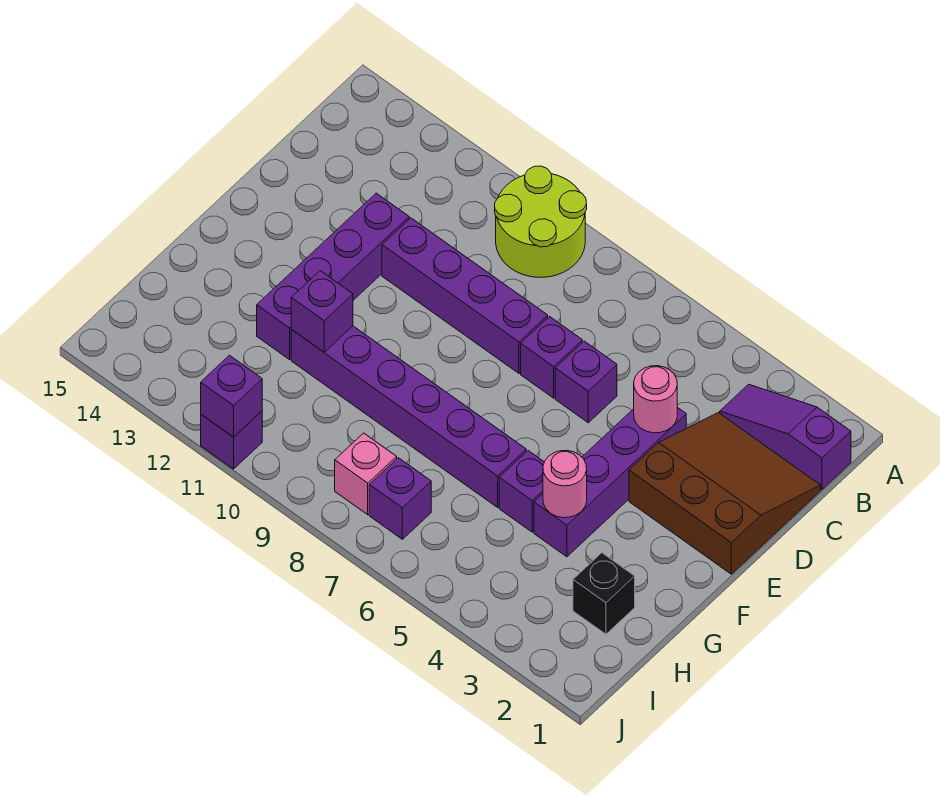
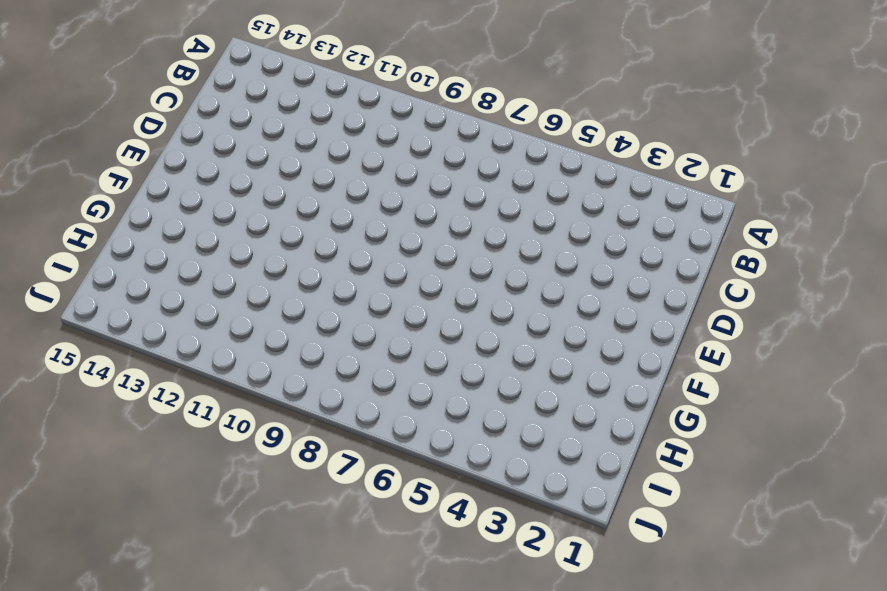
none -> lime round brick A9:B10 level 1
none -> purple slope B1:B3 level 1 top 1
none -> brown slope C1:E3 level 1 top E

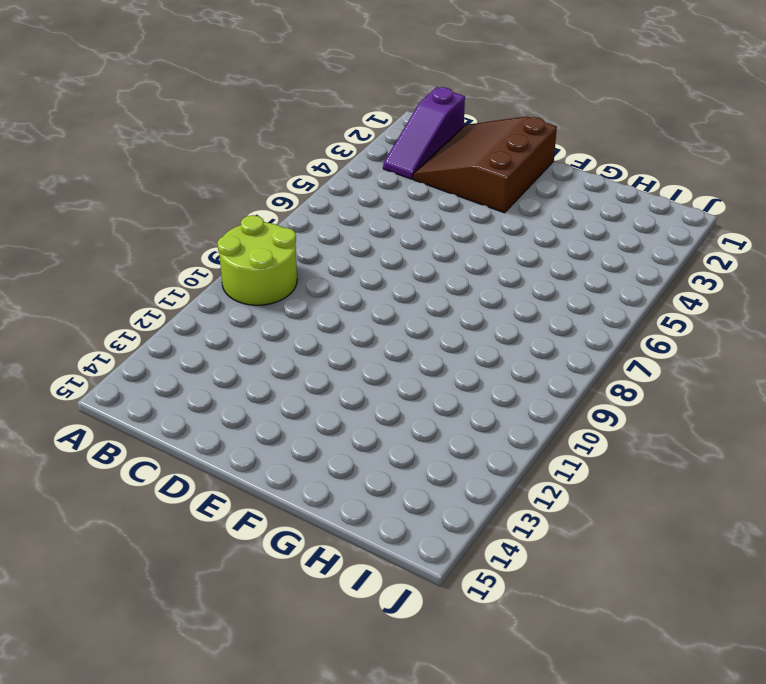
none -> purple brick D4:G4 level 1
none -> purple brick D6 level 1
none -> purple brick D7 level 1

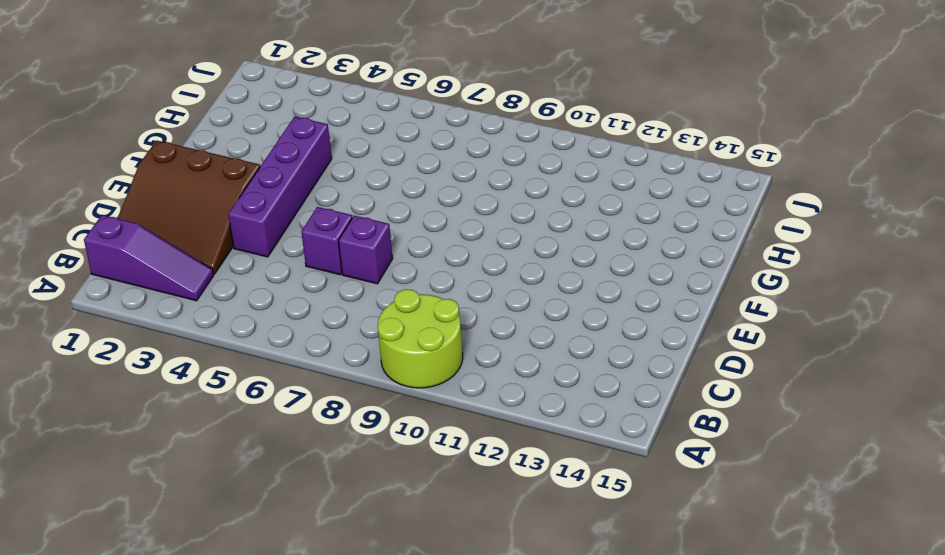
none -> purple brick D8:D11 level 1
none -> purple brick D12:G12 level 1
none -> purple brick G5 level 1

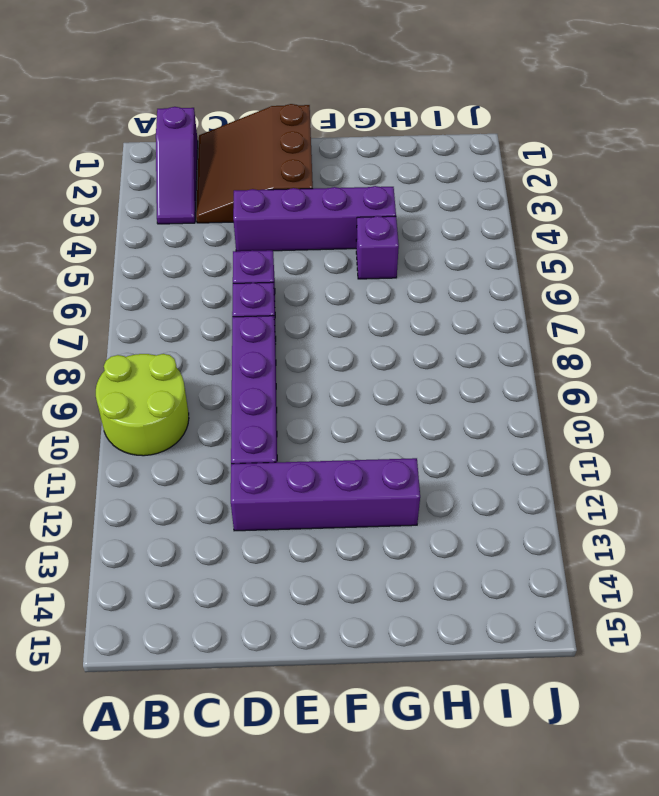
none -> purple brick G6:G11 level 1
none -> black brick H2 level 1
none -> purple brick I7 level 1

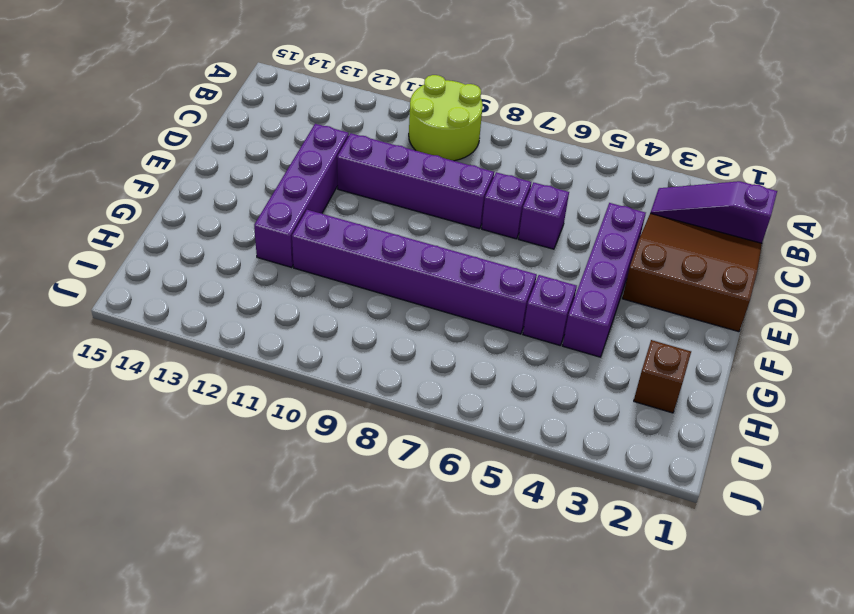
brown brick H2 level 1 -> black brick H2 level 1
none -> purple brick I7 level 1
none -> pink brick I8 level 1
none -> purple brick J11 level 1

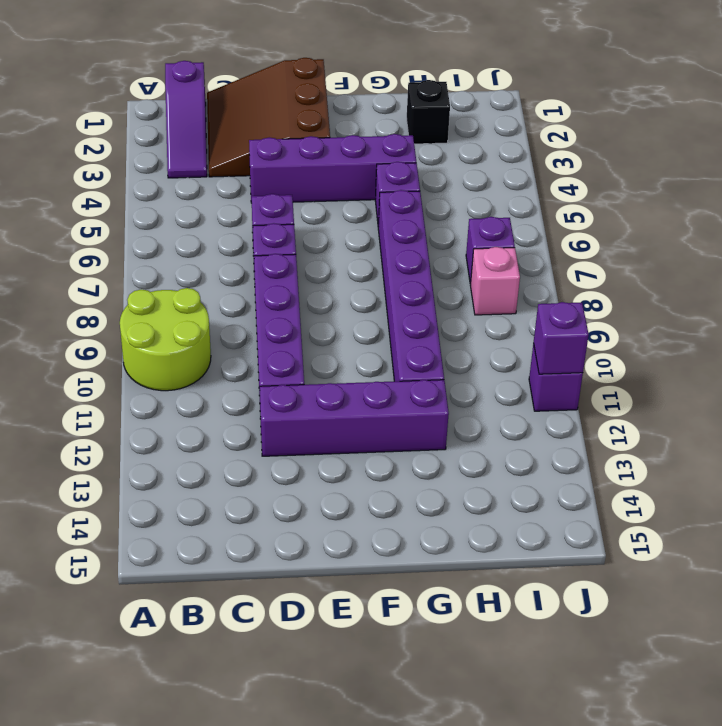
none -> pink round brick D4 level 2
none -> pink round brick G4 level 2
none -> purple brick G11 level 2

